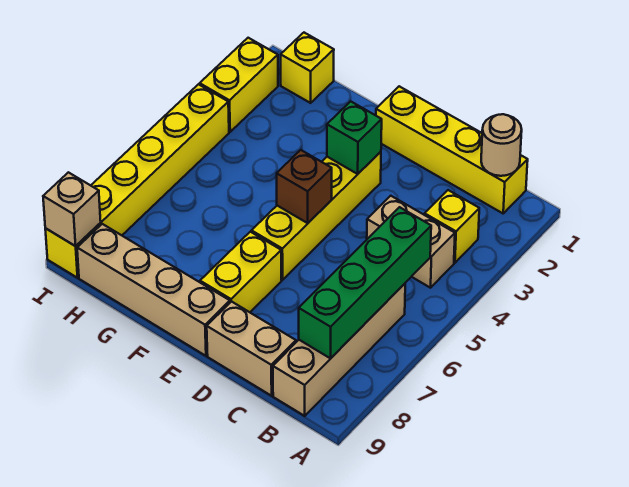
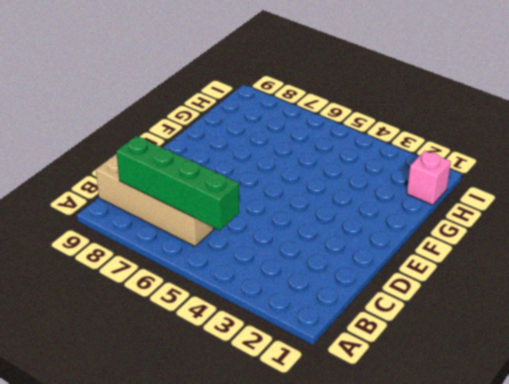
pink brick H1 level 1 -> yellow brick H1 level 1
none -> yellow brick B1:E1 level 1
none -> yellow brick B3 level 1
none -> tan brick B4:C4 level 1

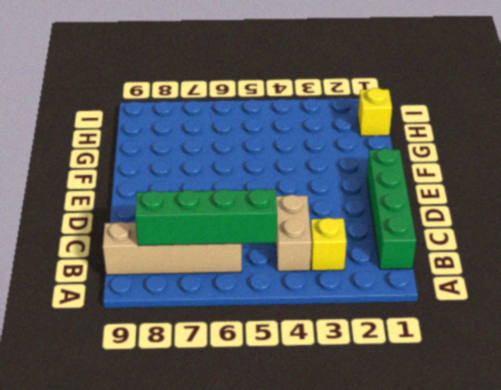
green brick B1:E1 level 1 -> yellow brick B1:E1 level 1
none -> tan brick C9:D9 level 1
none -> yellow brick E3:E6 level 1
none -> yellow brick E7:E8 level 1

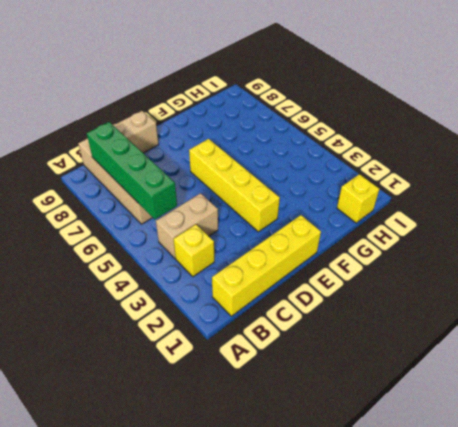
none -> yellow brick E7:E8 level 1
none -> tan brick E9:H9 level 1
none -> yellow brick I2:I3 level 1

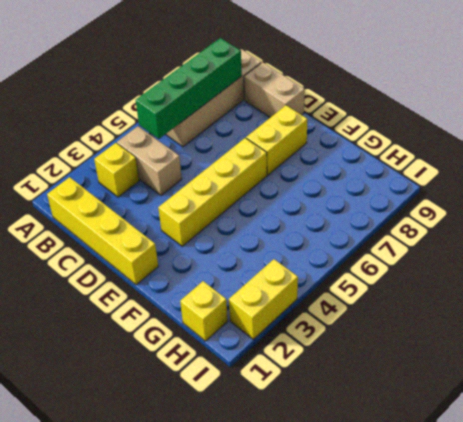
none -> tan brick E9:H9 level 1
none -> yellow brick I4:I9 level 1
none -> tan round brick B1 level 2

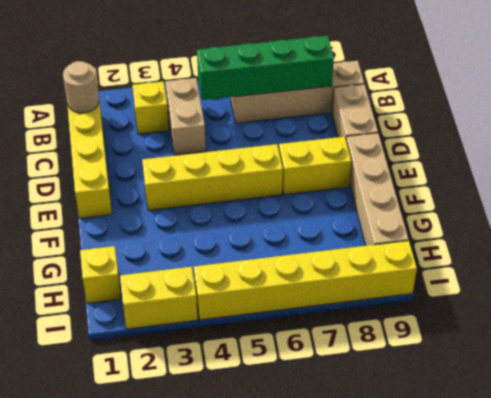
none -> green brick E3 level 2
none -> brown brick E5 level 2
none -> tan brick I9 level 2

